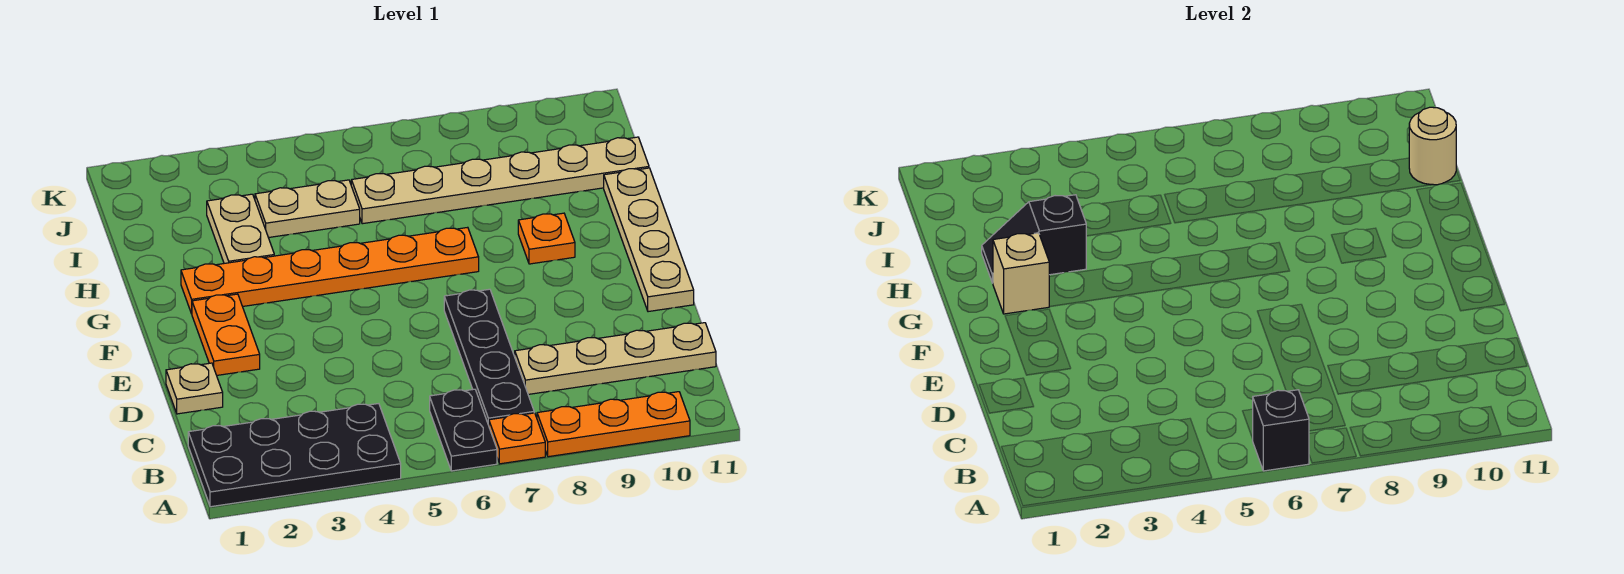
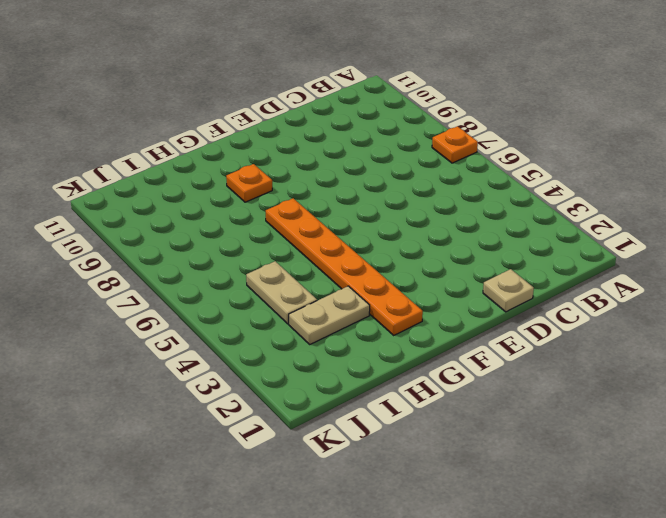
none -> black plate A1:B4 level 1
none -> black plate A6:B6 level 1
none -> orange plate A8:A10 level 1

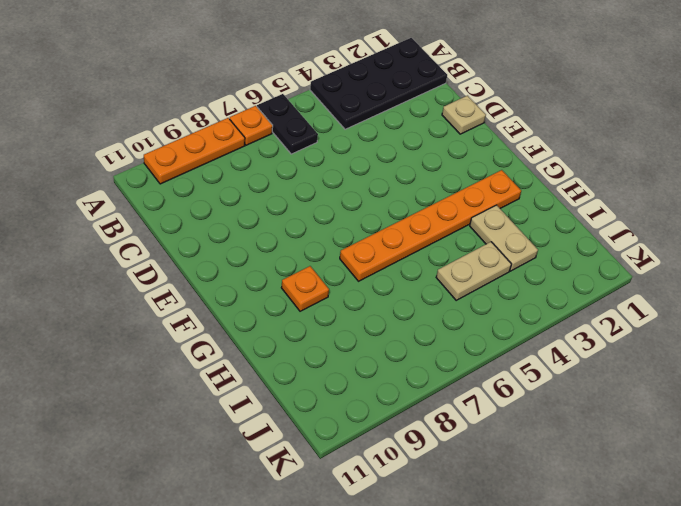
none -> black plate B7:E7 level 1
none -> tan plate C8:C11 level 1
none -> orange plate E2:F2 level 1

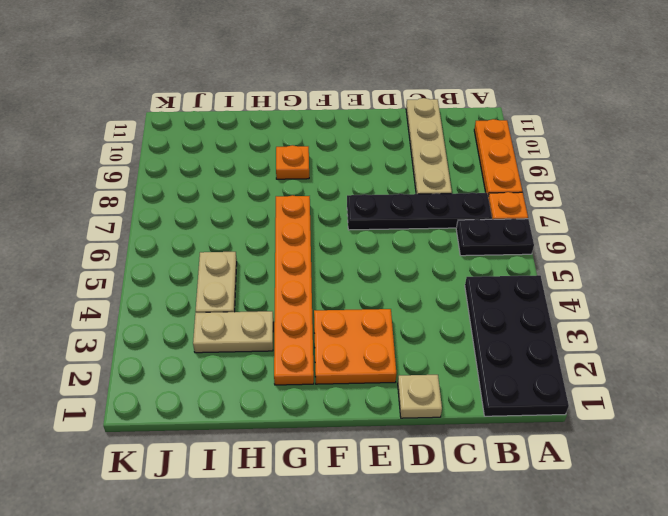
orange plate E2:F3 level 1 -> orange plate E2:F2 level 1
none -> tan plate E11:H11 level 1
none -> tan plate I6:I11 level 1
none -> black brick A6 level 2

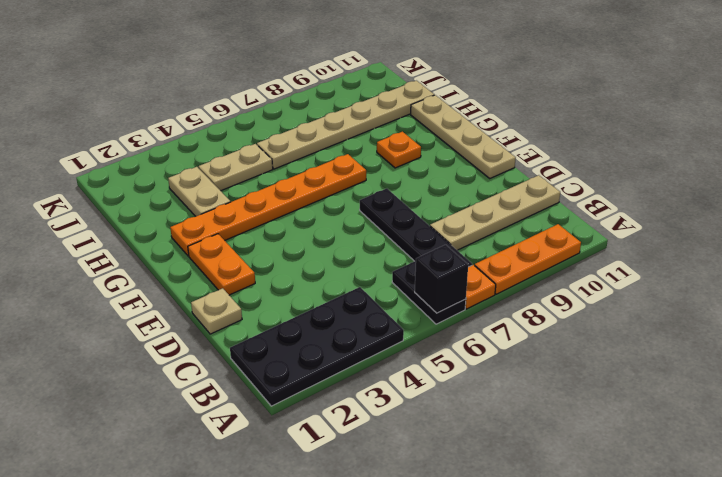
none -> tan brick G2 level 2
none -> black slope H2:H3 level 2 top 3
none -> tan round brick I11 level 2

